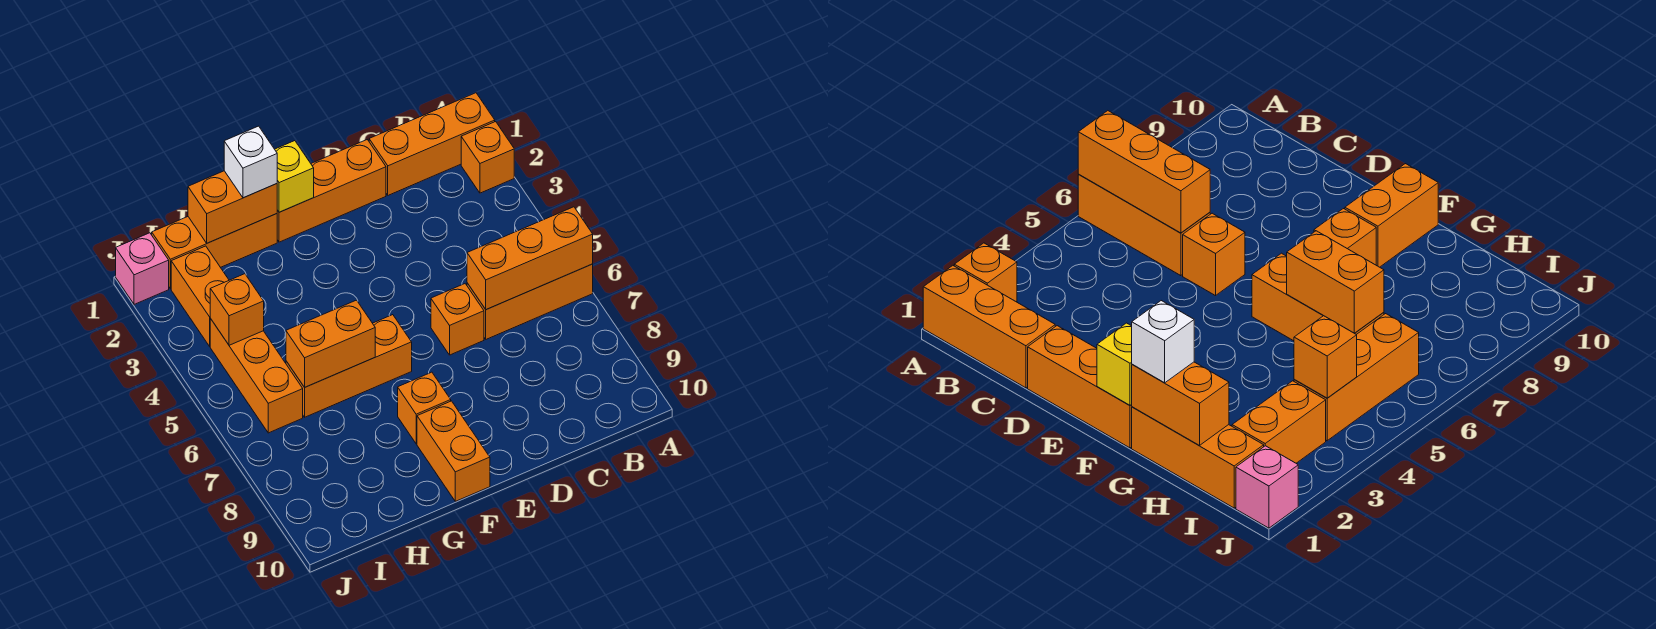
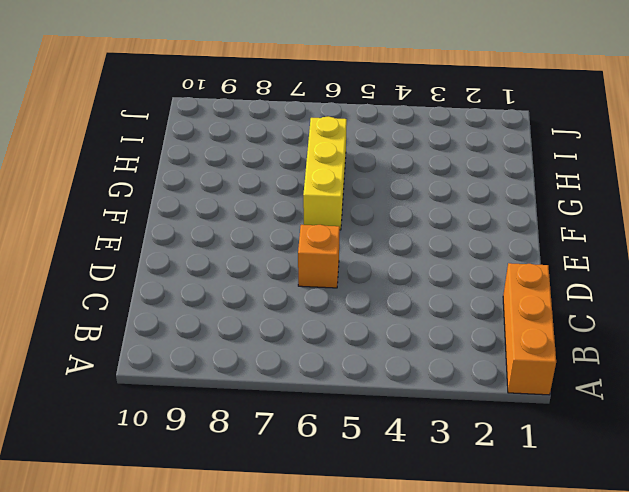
yellow brick F6:H6 level 1 -> orange brick F6:H6 level 1
none -> orange brick A2 level 1
none -> orange brick A6:C6 level 1
none -> orange brick D1:F1 level 1

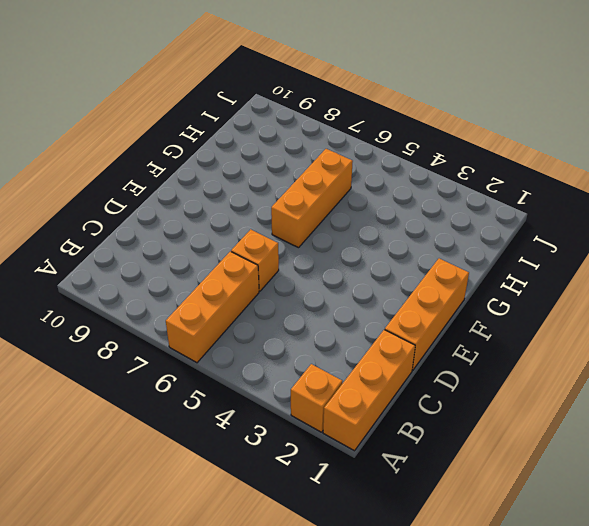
none -> orange brick F8 level 1
none -> orange brick F9:F10 level 1
none -> orange brick G1:I1 level 1

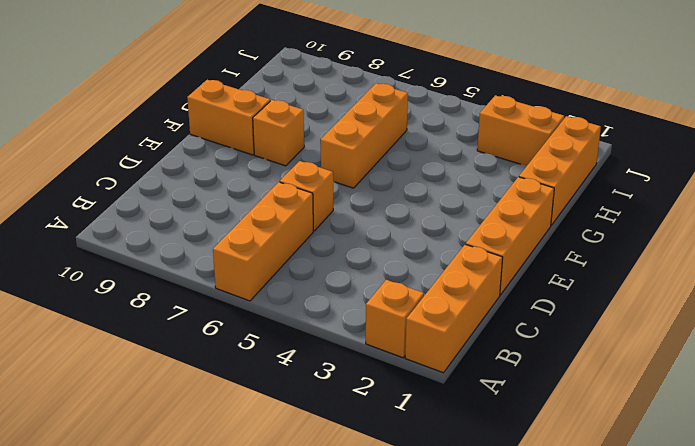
none -> orange brick I4:I6 level 1
none -> pink brick J1 level 1
none -> orange brick A6:C6 level 2

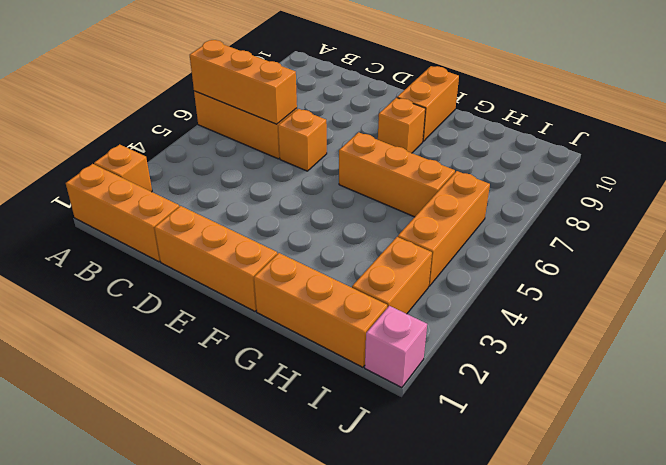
none -> yellow brick F1 level 2
none -> orange brick G1:H1 level 2
none -> orange brick G6:H6 level 2

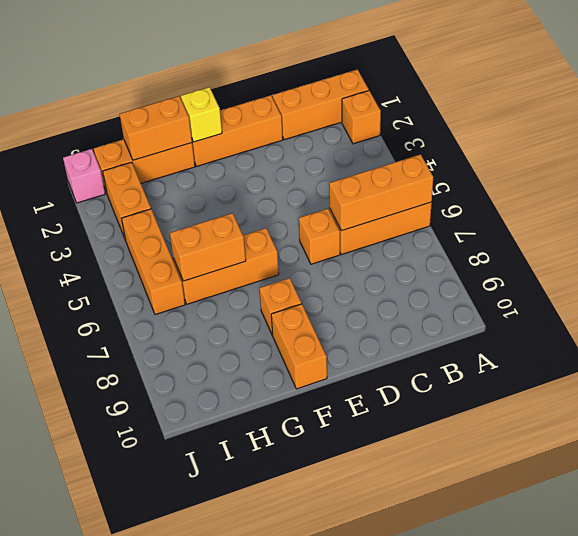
none -> orange brick I4 level 2
none -> white brick G1 level 3

